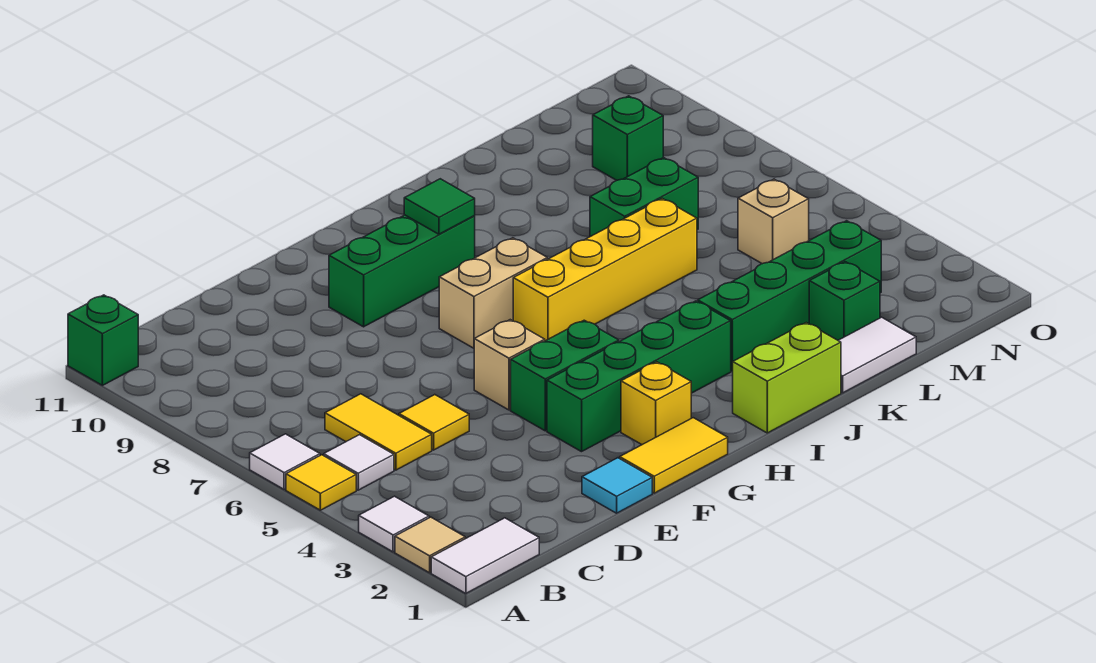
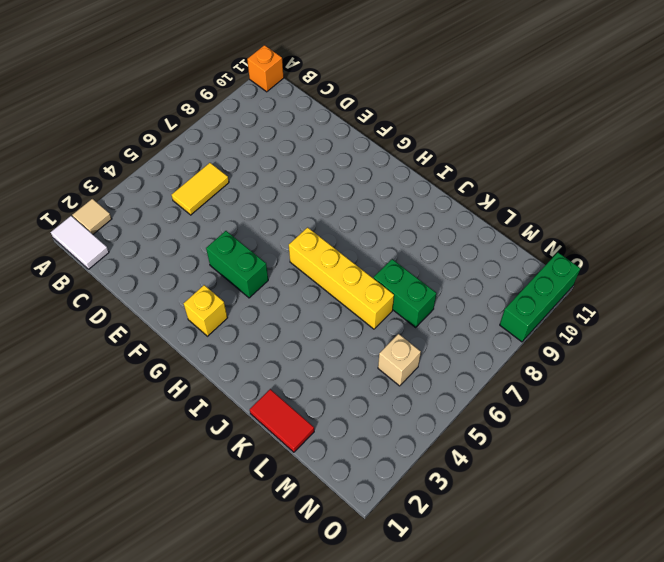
orange brick A11 level 1 -> green brick A11 level 1
red tile K1:L1 level 1 -> white tile K1:L1 level 1
green brick O9:O11 level 1 -> green brick F9:H9 level 1
none -> white tile A3 level 1
none -> yellow tile A5 level 1
none -> white tile A6 level 1

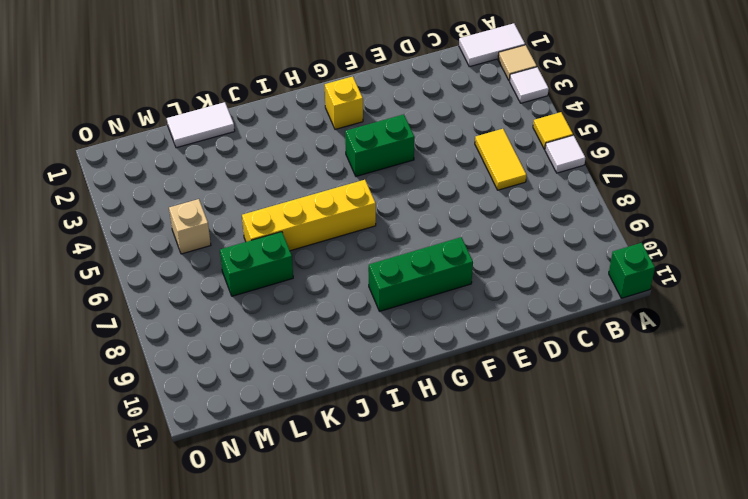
none -> white tile B5 level 1
none -> yellow tile D5 level 1
none -> cyan tile E1 level 1

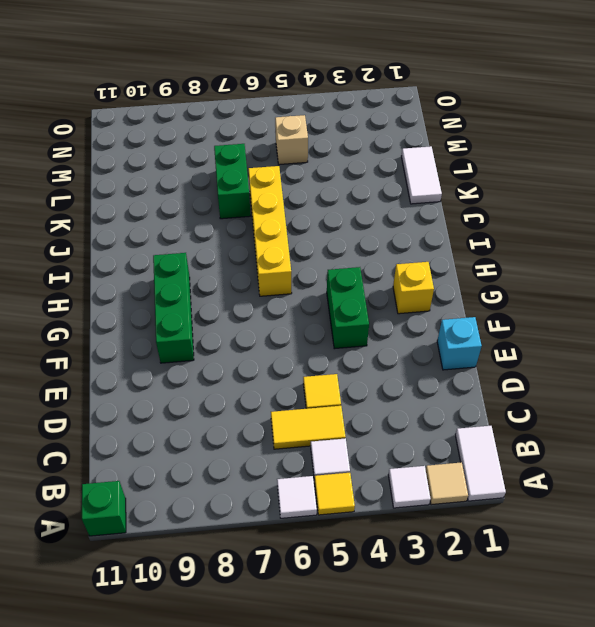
cyan brick E1 level 1 -> cyan tile E1 level 1
none -> yellow tile F1:G1 level 1
none -> green brick F3:I3 level 1
none -> tan brick F5 level 1

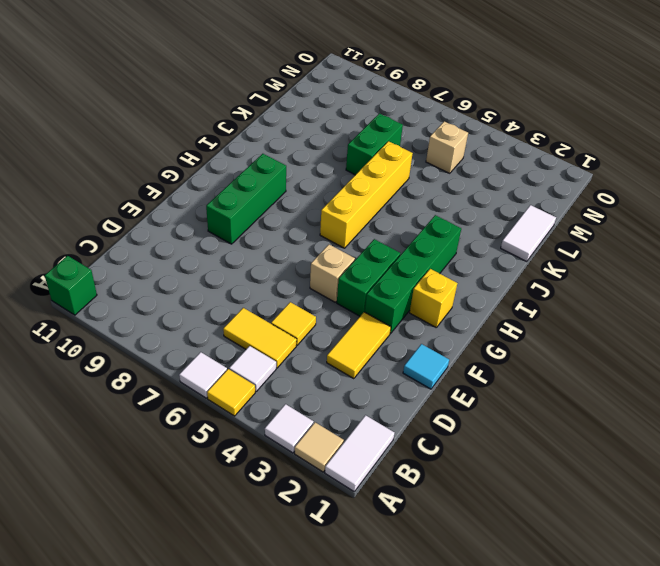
yellow tile D3:E3 level 1 -> yellow tile F1:G1 level 1
none -> tan brick G7:H7 level 1
none -> lime brick I1:J1 level 1
none -> green brick J3:M3 level 1

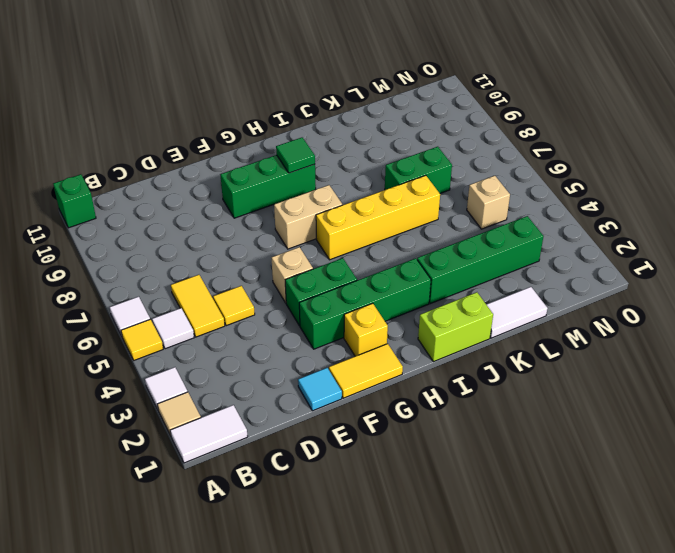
none -> green brick L2 level 1
none -> green brick M9 level 1

